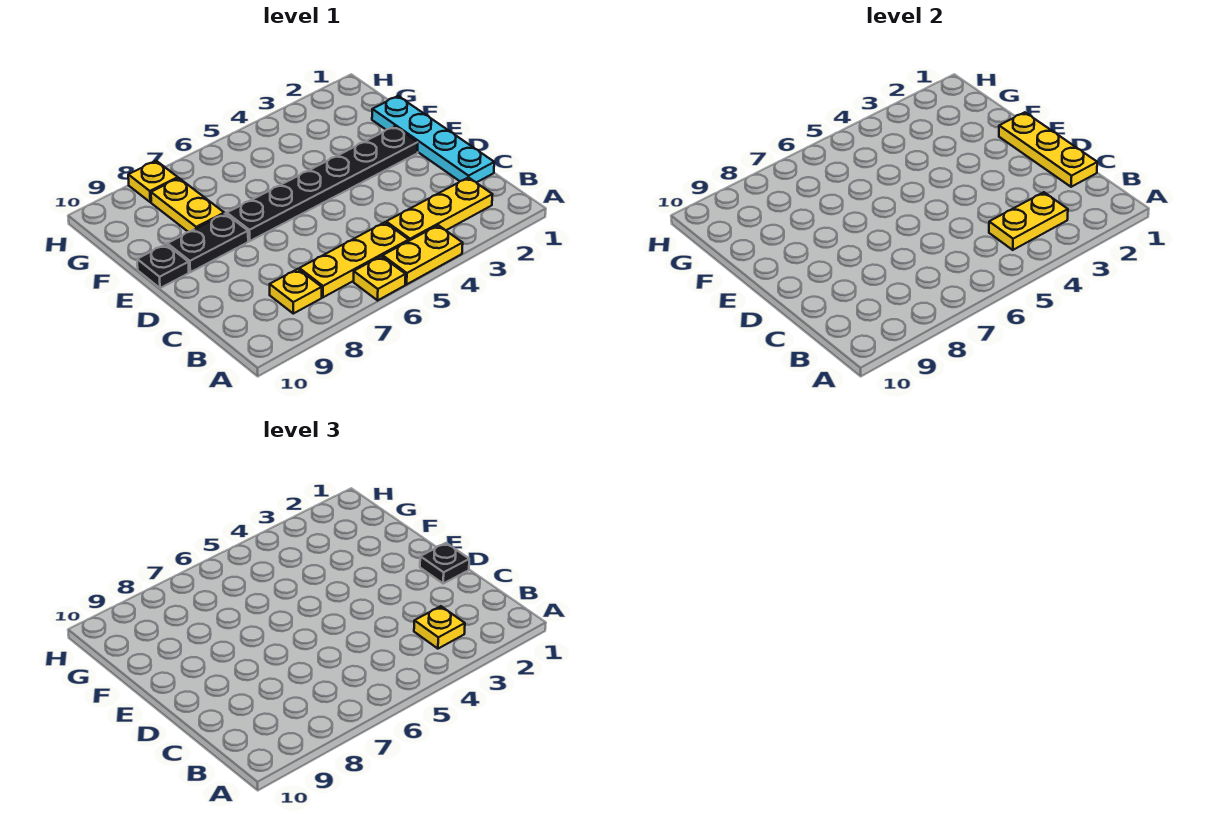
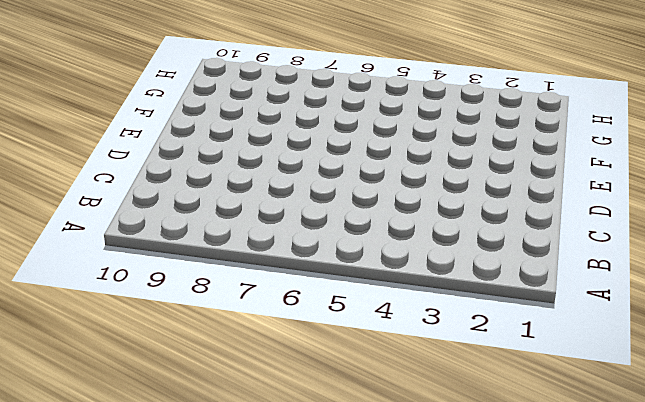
none -> yellow plate A4:A5 level 1
none -> yellow plate A6 level 1
none -> yellow plate B2:B4 level 1

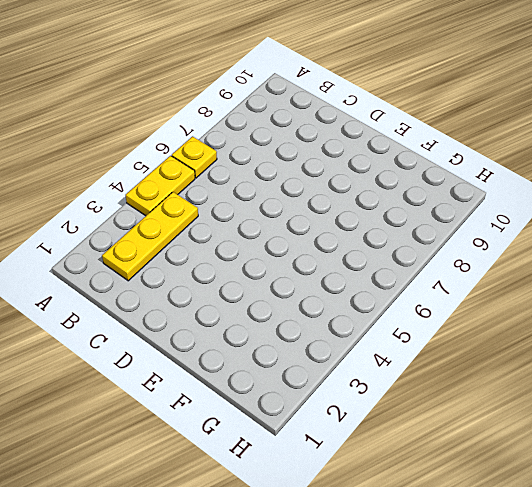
none -> yellow plate B5:B7 level 1
none -> yellow plate B8 level 1
none -> cyan plate C1:F1 level 1

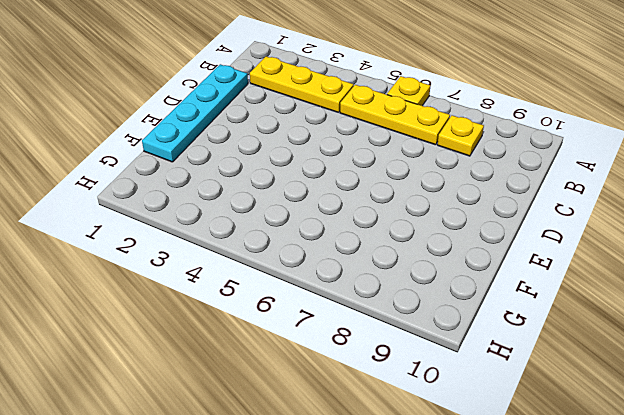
none -> yellow plate A4:A5 level 1
none -> black plate E2:E7 level 1
none -> black plate E8:E9 level 1

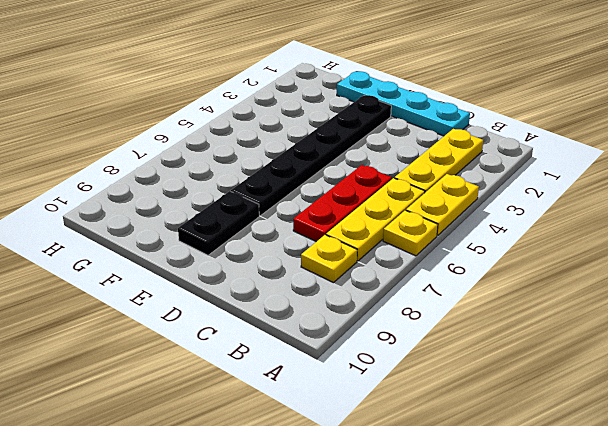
red plate C5:C7 level 1 -> none
none -> black plate E10 level 1
none -> yellow plate F8:G8 level 1
none -> yellow plate H8 level 1

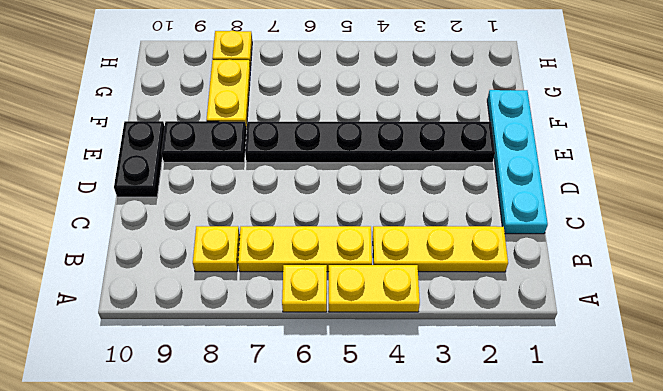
black plate D10:E10 level 1 -> black plate E10 level 1
none -> yellow plate B3:B4 level 2
none -> yellow plate C1:E1 level 2
none -> yellow plate B3 level 3

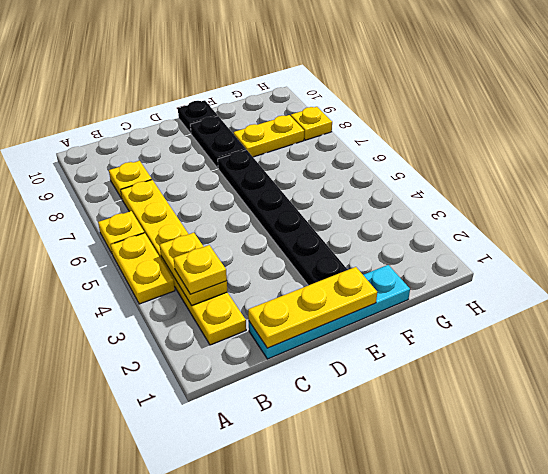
none -> black plate D1 level 3

